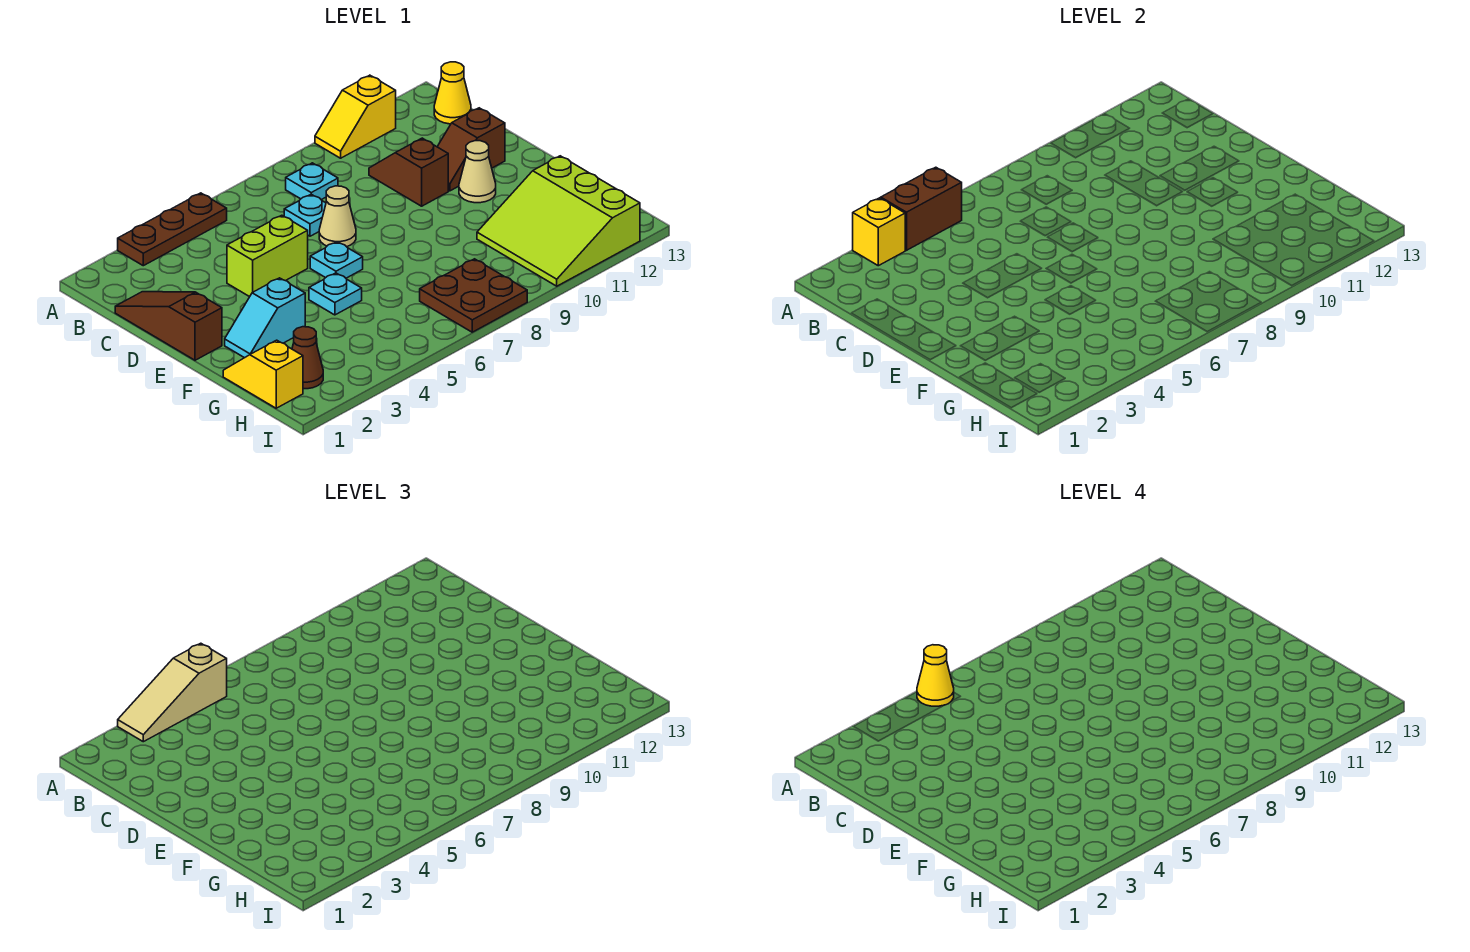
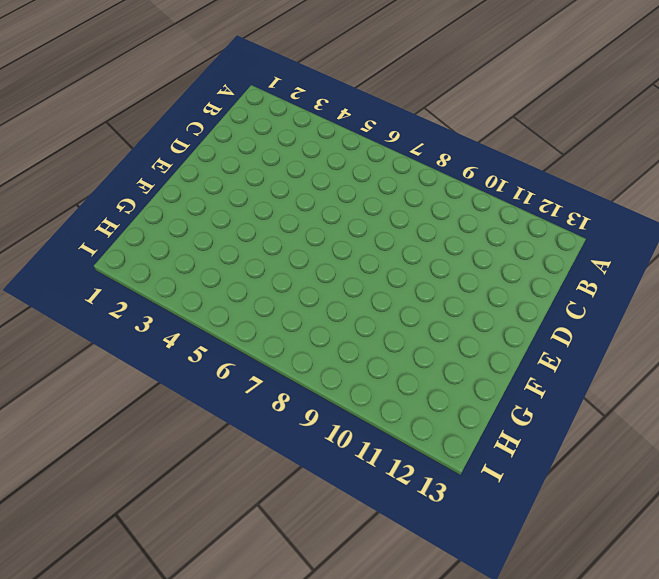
none -> brown plate A3:A5 level 1
none -> yellow slope A10:A11 level 1 top 11
none -> cyan plate B8 level 1

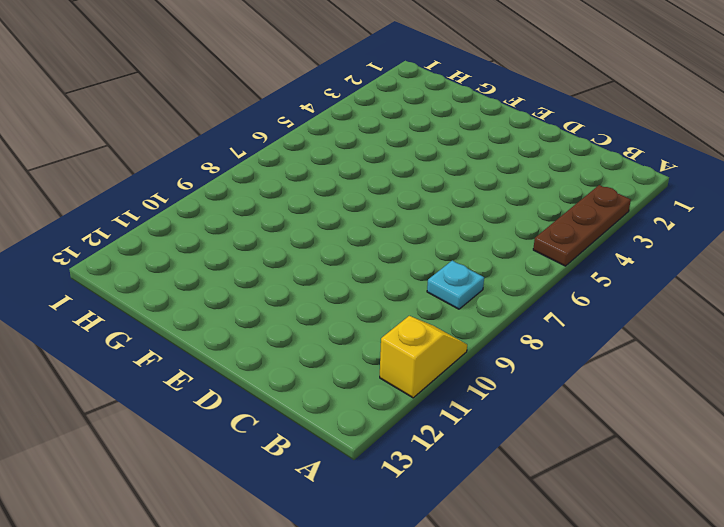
none -> yellow cone B13 level 1
none -> brown slope C1:E1 level 1 top E
none -> cyan plate C7 level 1

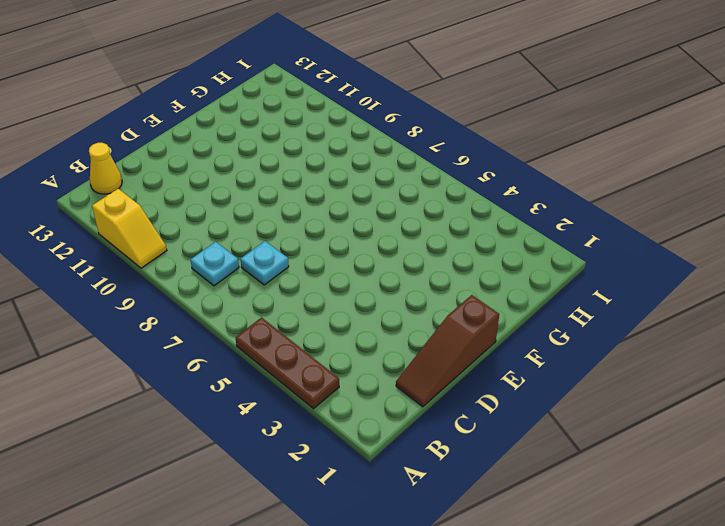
none -> brown slope C10:D10 level 1 top D
none -> lime brick D4:D5 level 1
none -> tan cone D7 level 1

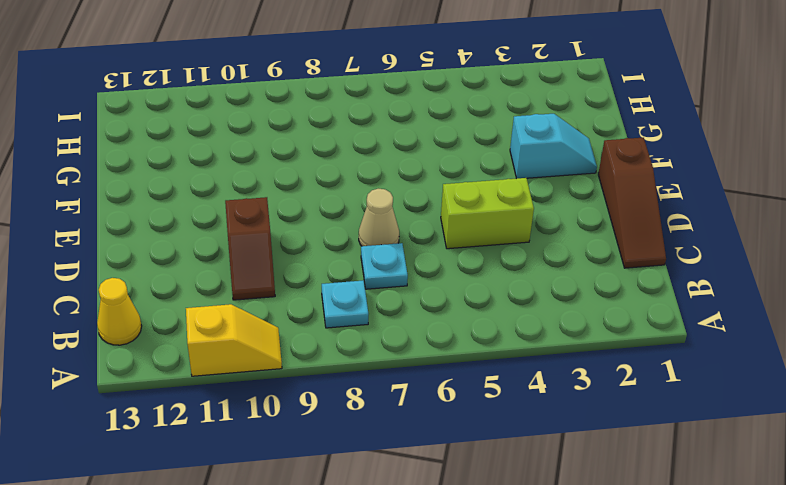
none -> brown plate A3:A5 level 1
none -> brown slope D11:D12 level 1 top 12
none -> cyan plate E6 level 1

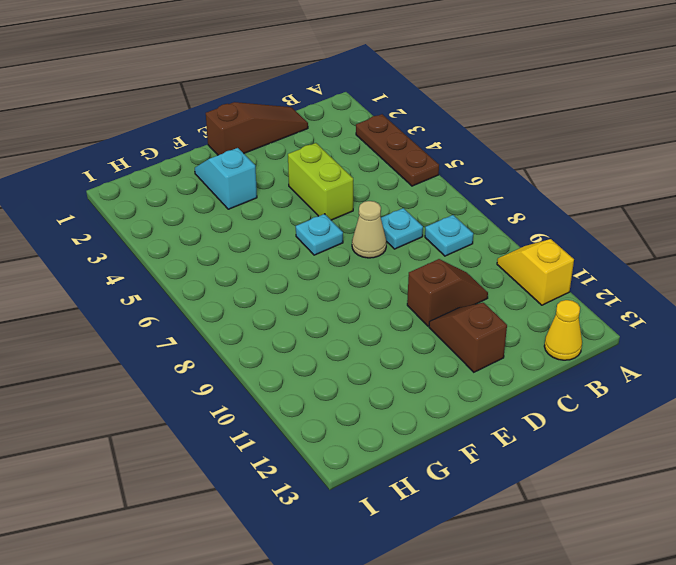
none -> tan cone E11 level 1
none -> cyan plate F5 level 1
none -> yellow slope G1:H1 level 1 top H

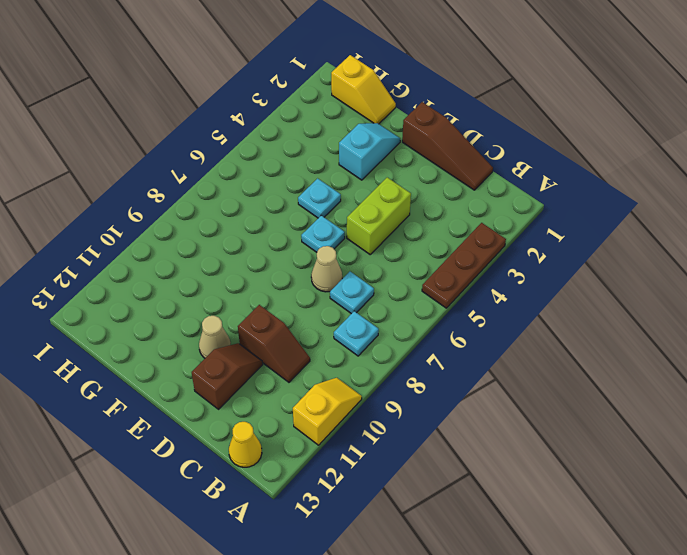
none -> lime slope G10:I12 level 1 top 12
none -> brown cone H2 level 1
none -> brown plate H7:I8 level 1

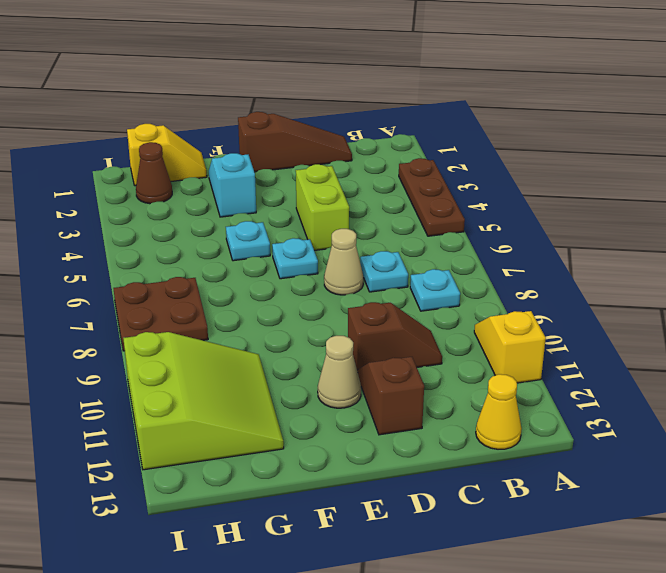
lime slope G10:I12 level 1 top I -> lime slope G10:I12 level 1 top 12
none -> yellow brick A3 level 2
none -> brown brick A4:A5 level 2
none -> tan slope A3:A5 level 3 top 5

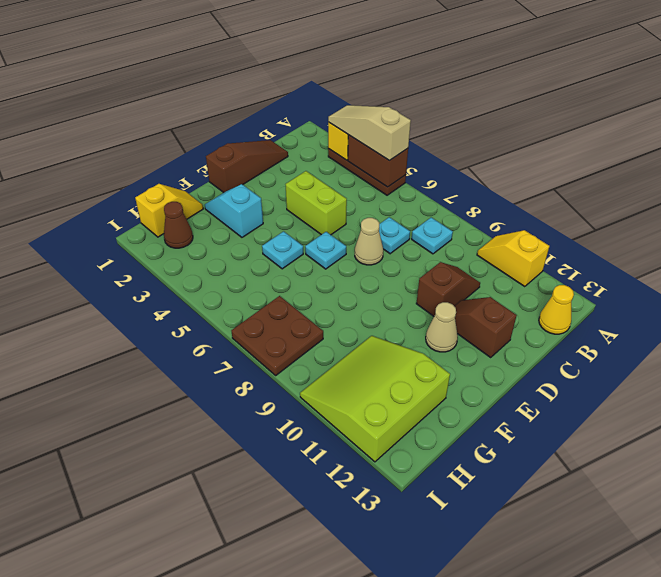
none -> yellow cone A5 level 4

